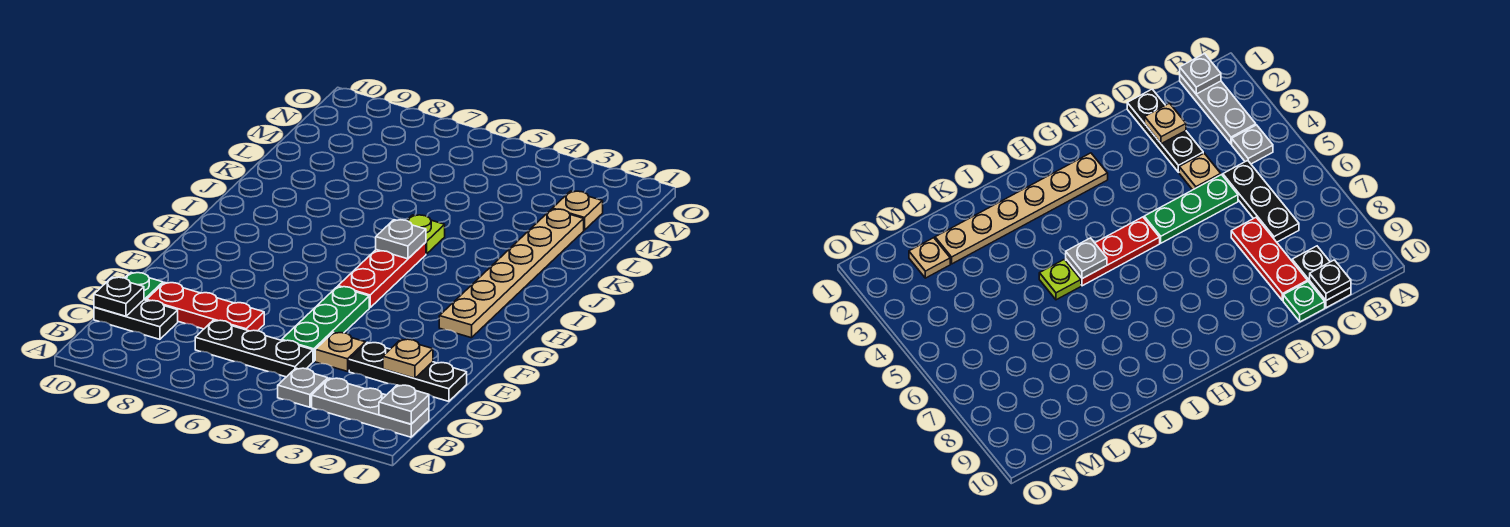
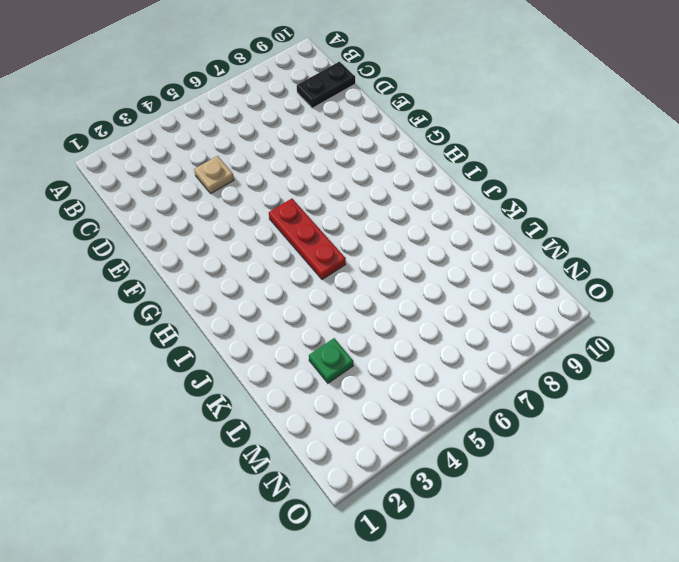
green plate L3 level 1 -> green plate D10 level 1
none -> grey plate B1:B3 level 1
none -> grey plate B4 level 1
none -> black plate C5:C7 level 1

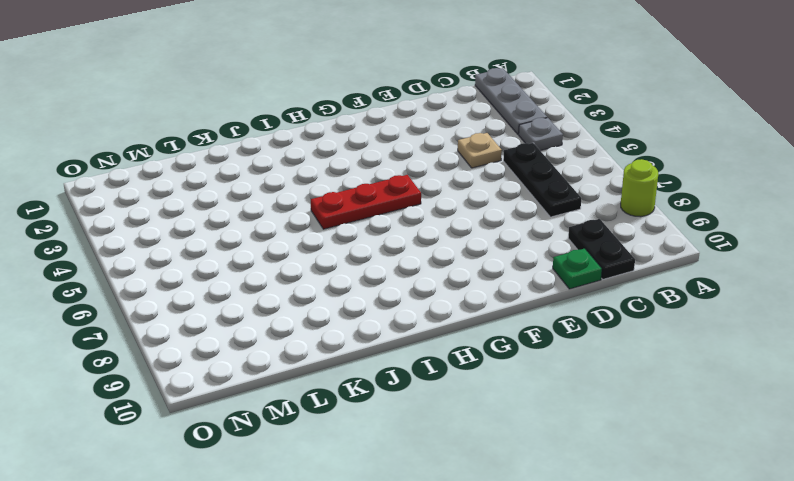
lime round brick A8 level 1 -> none
none -> black plate D1:D3 level 1
none -> green plate D5:F5 level 1
none -> red plate D7:D9 level 1

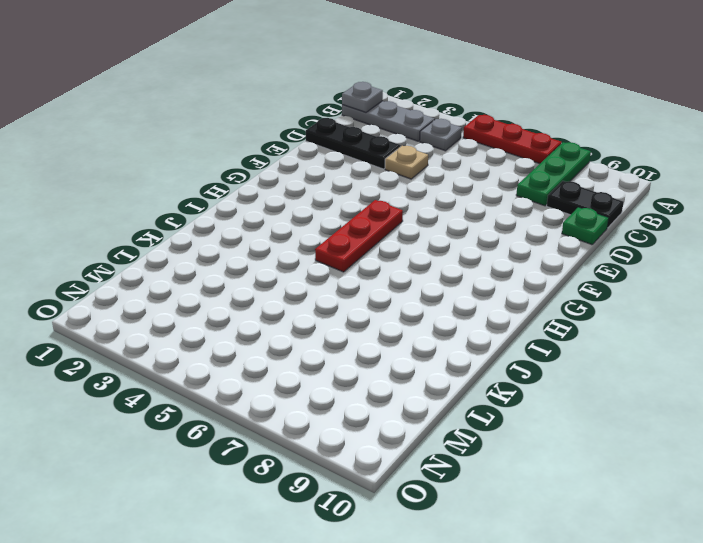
red plate A5:A7 level 1 -> red plate D7:D9 level 1
green plate A8:C8 level 1 -> green plate D5:F5 level 1
none -> black plate C5:C7 level 1
none -> tan plate G2:L2 level 1
none -> lime plate J5 level 1

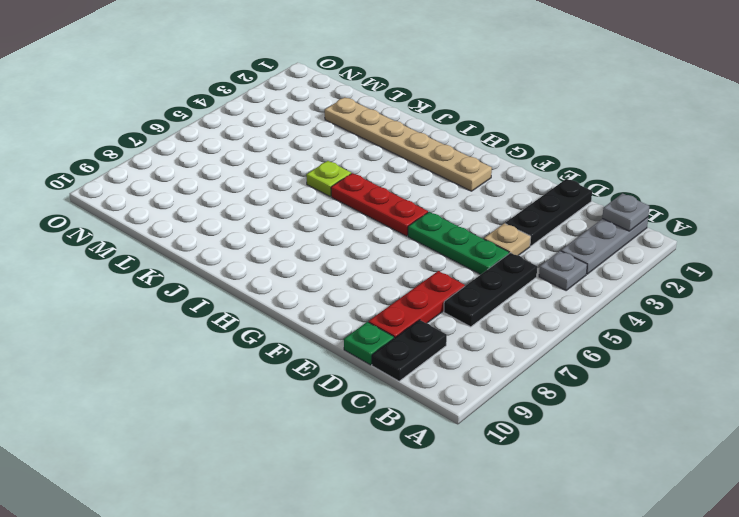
none -> tan plate M2 level 1
none -> black plate C10 level 2
none -> tan plate D2 level 2

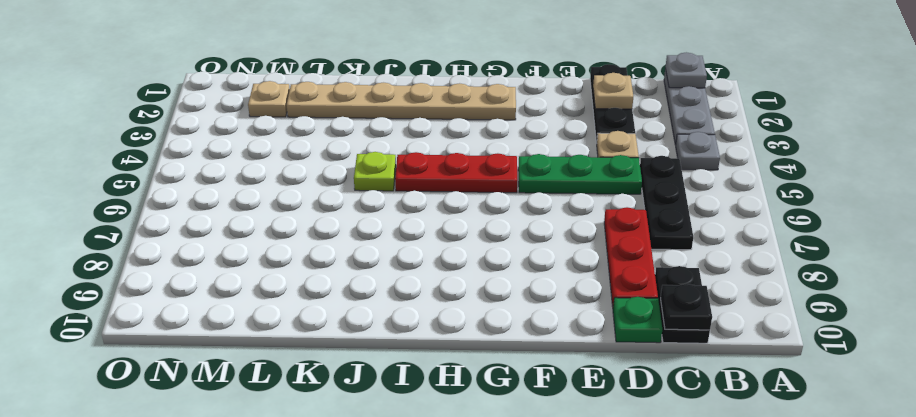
none -> grey plate I5 level 2

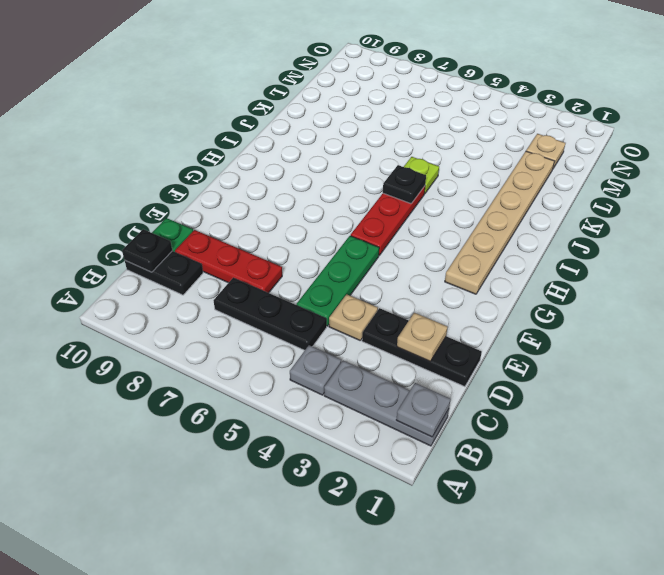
black plate I5 level 2 -> grey plate I5 level 2

